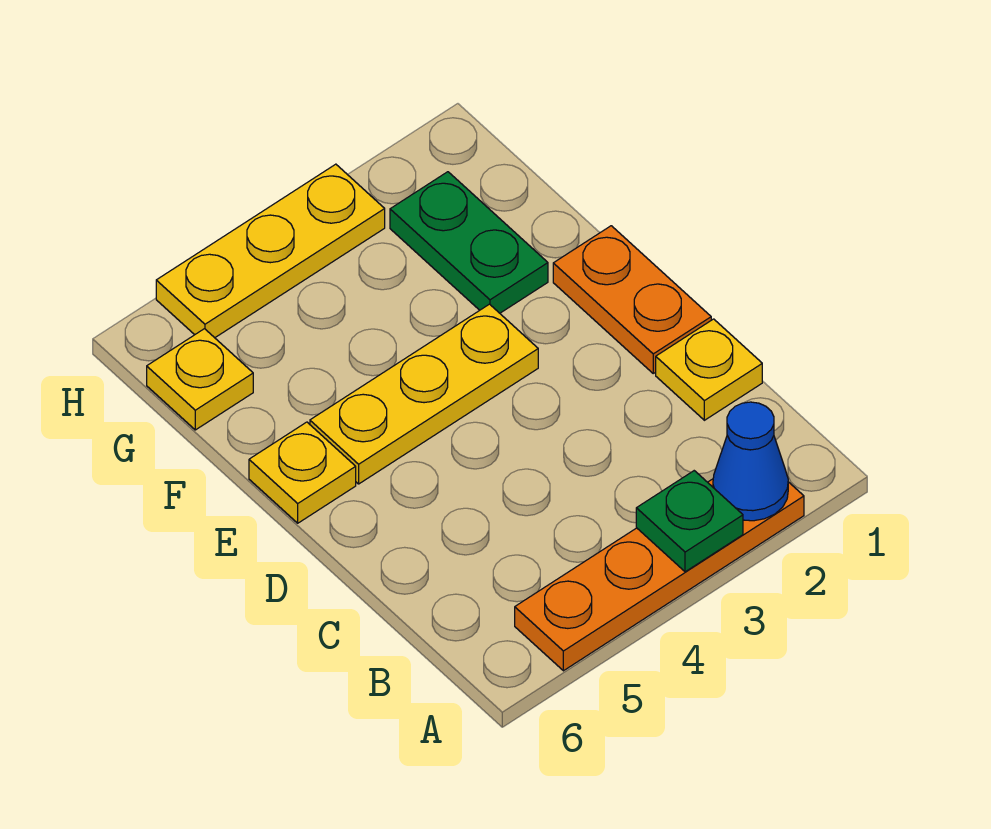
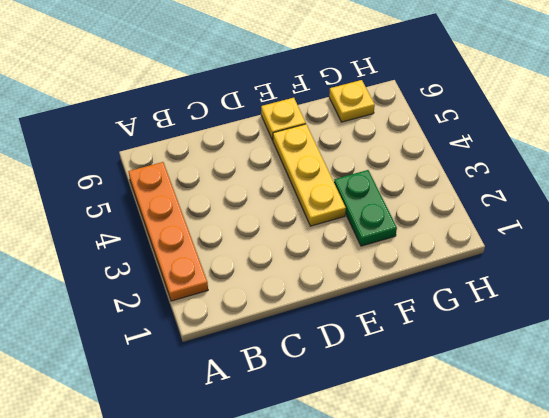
green plate F2:F3 level 1 -> green plate F2:G2 level 1
none -> yellow plate C1 level 1
none -> orange plate D1:E1 level 1

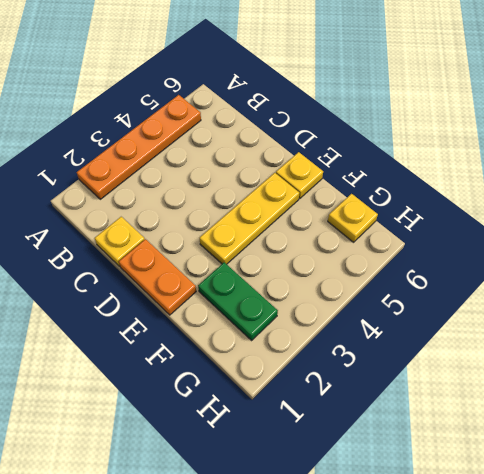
none -> yellow plate H3:H5 level 1
none -> blue cone A2 level 2

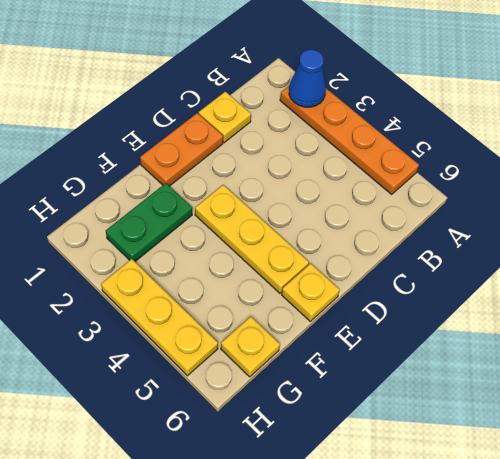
none -> green plate A3 level 2

